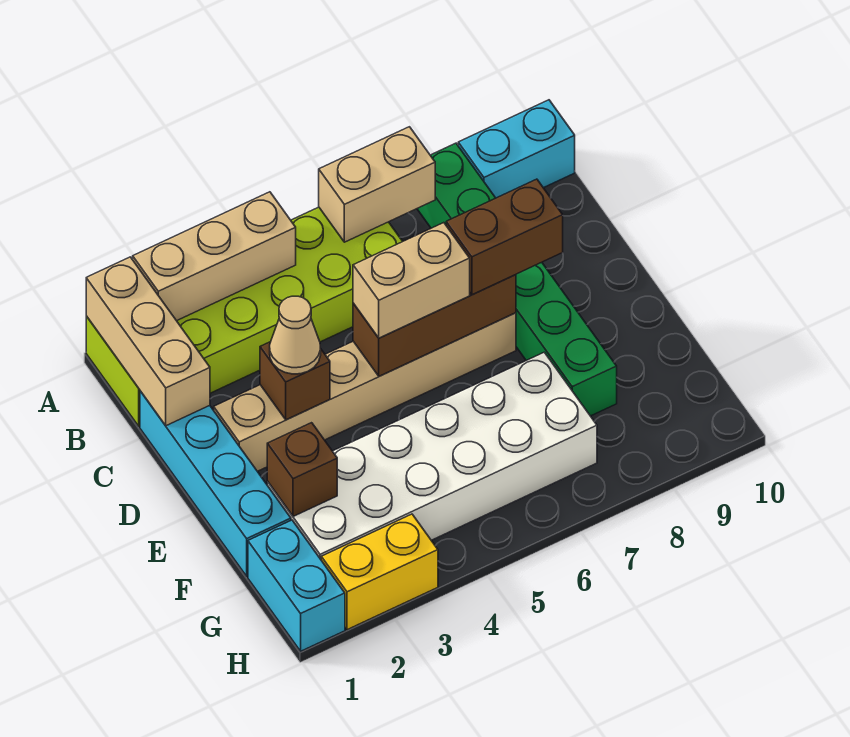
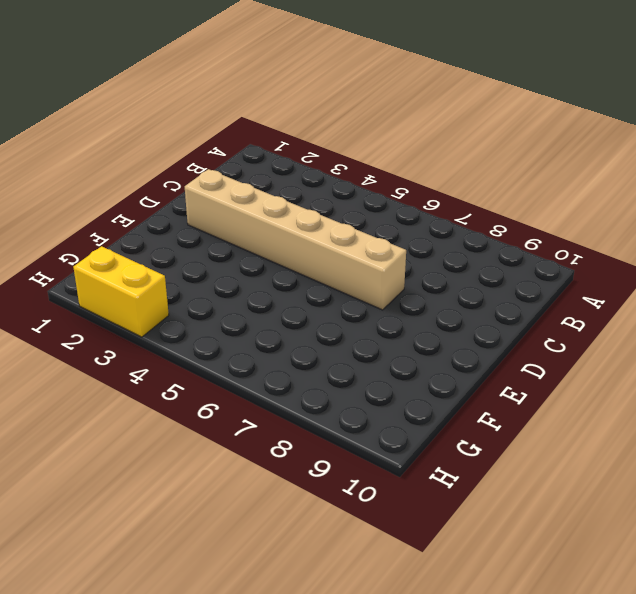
none -> lime brick A1:B6 level 1
none -> green brick A8:F8 level 1
none -> cyan brick A9:A10 level 1

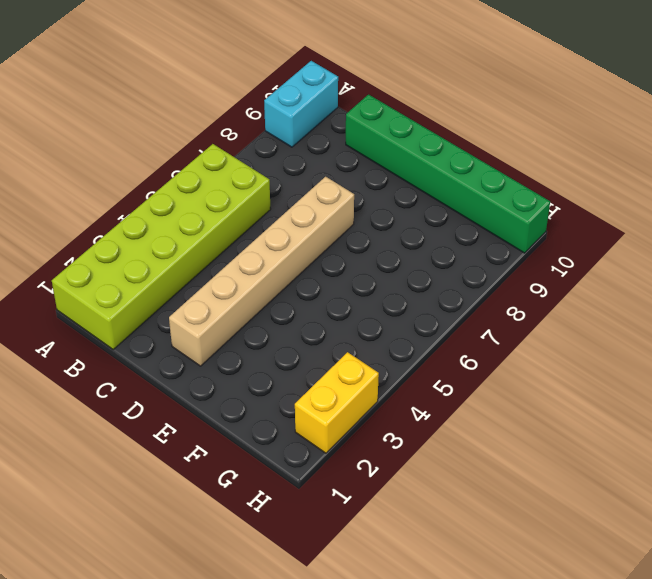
green brick C10:H10 level 1 -> green brick A8:F8 level 1
none -> cyan brick C1:F1 level 1
none -> white brick F2:G7 level 1
none -> cyan brick G1:H1 level 1

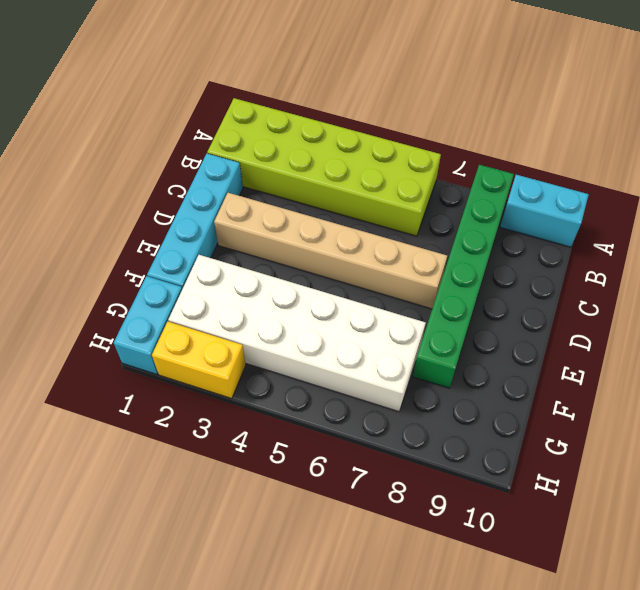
none -> tan brick A1:C1 level 2
none -> tan brick A2:A4 level 2
none -> tan brick A6:A7 level 2

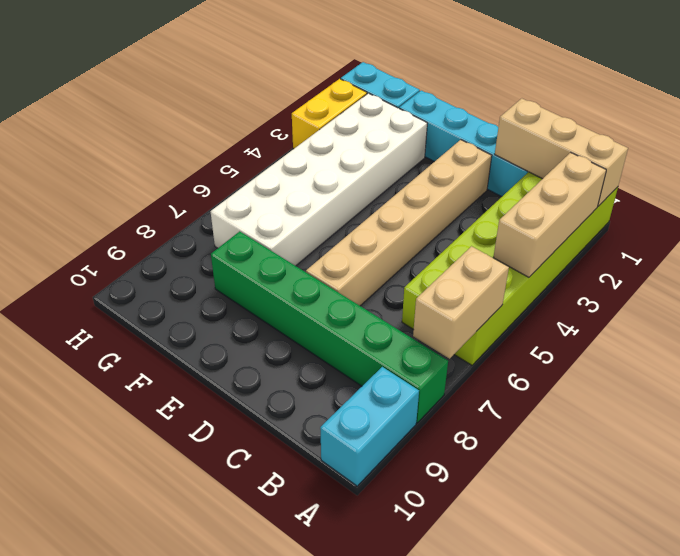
none -> brown brick D3 level 2
none -> brown brick D5:D7 level 2
none -> brown brick F2 level 2

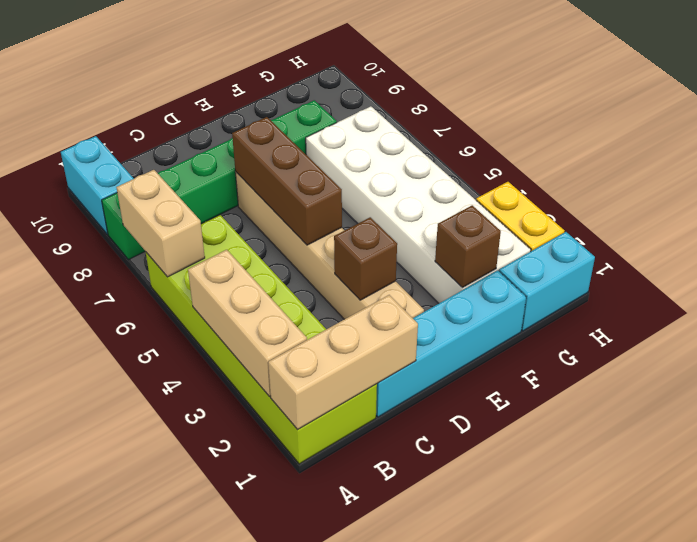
none -> tan cone D3 level 3
none -> tan brick D5:D6 level 3
none -> brown brick D7:D8 level 3

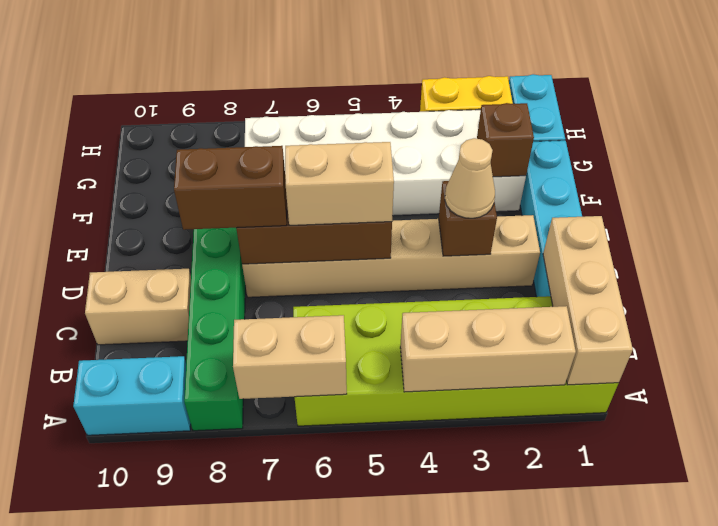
tan brick C9:C10 level 1 -> none

